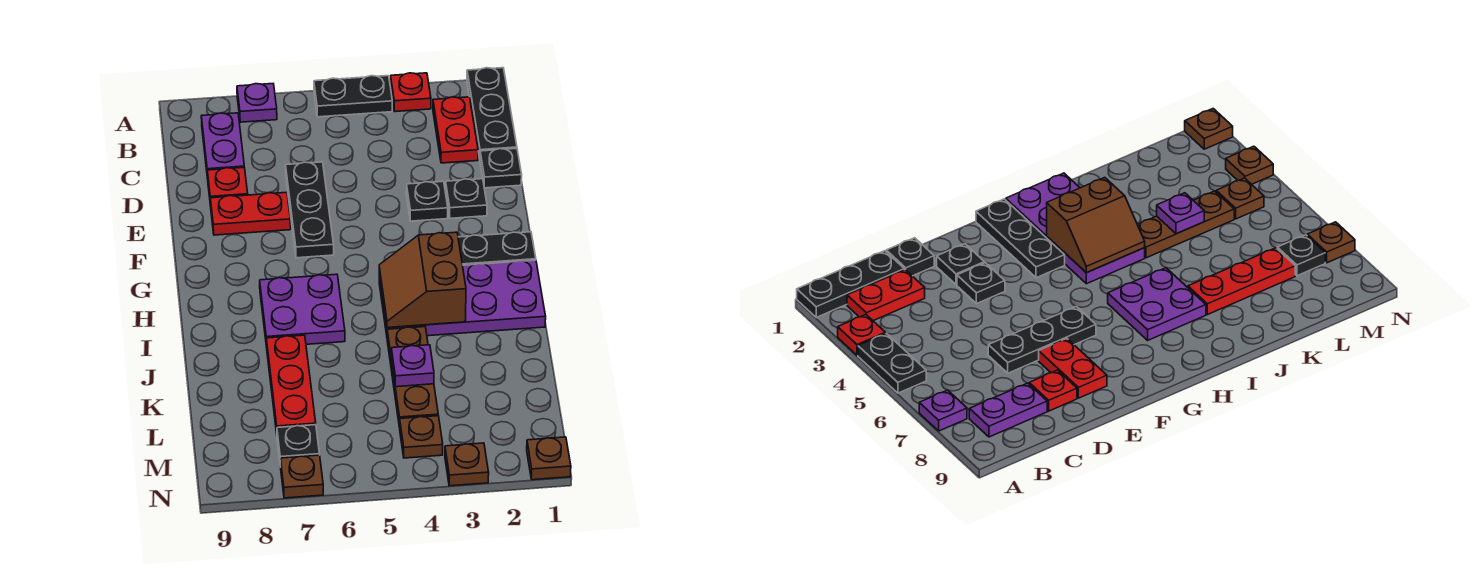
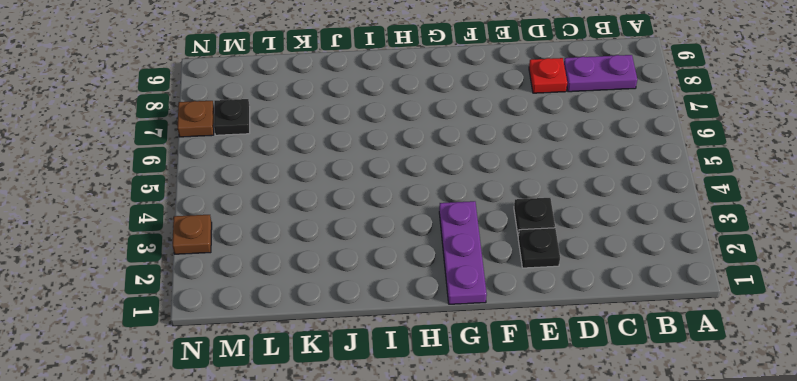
purple plate G1:G3 level 1 -> black plate G1:G3 level 1
none -> black plate A1:C1 level 1
none -> red plate A3 level 1
none -> black plate A4:A5 level 1

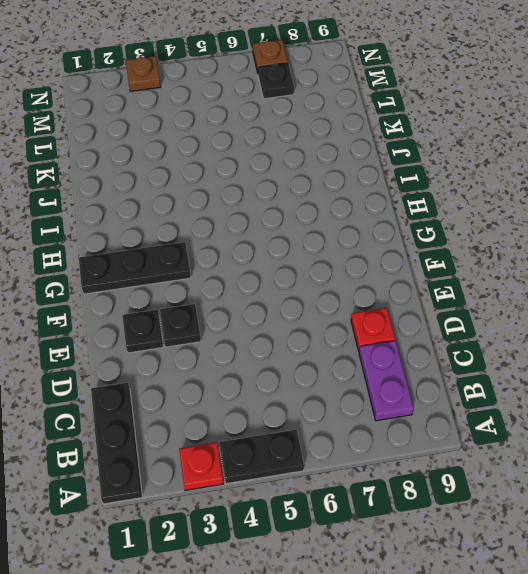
none -> purple plate A7 level 1
none -> red plate B2:C2 level 1
none -> black plate D1 level 1

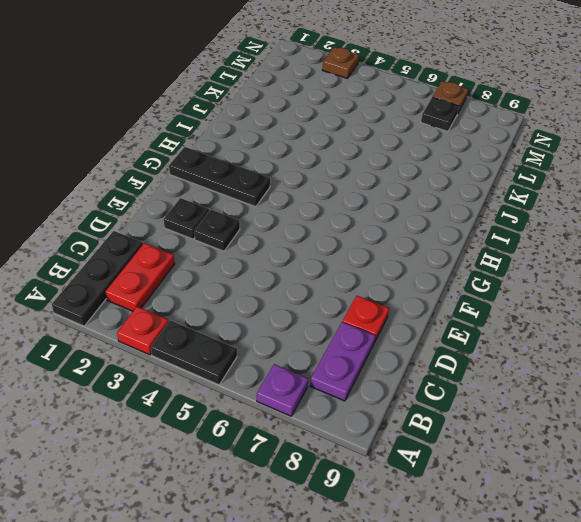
none -> black plate D1 level 1
none -> black plate D6:F6 level 1
none -> red plate E7:E8 level 1

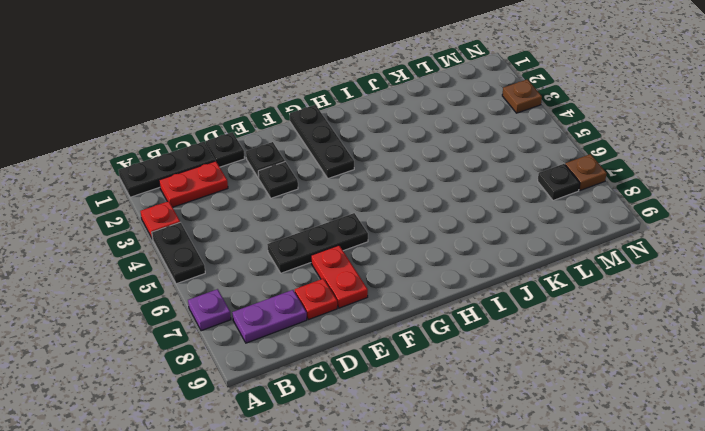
none -> purple plate H1:I4 level 1
none -> purple plate H6:I7 level 1
none -> brown plate J4:L4 level 1

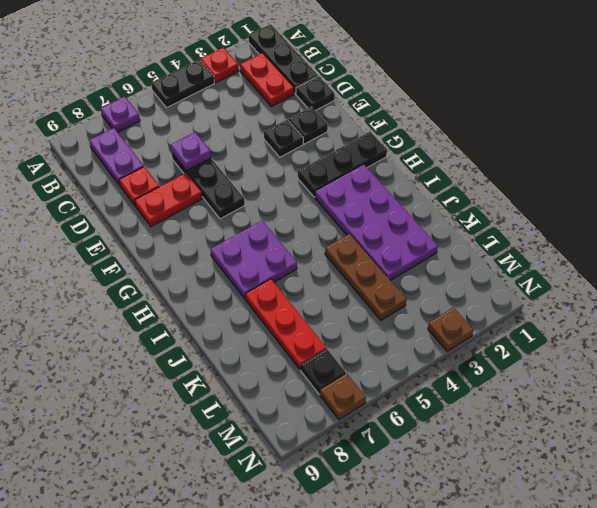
purple plate D6 level 2 -> purple plate K4 level 2
purple plate H2:K3 level 1 -> purple plate H1:I4 level 1
none -> brown plate M4 level 1
none -> brown plate N1 level 1
none -> brown slope H3:I4 level 2 top 3

